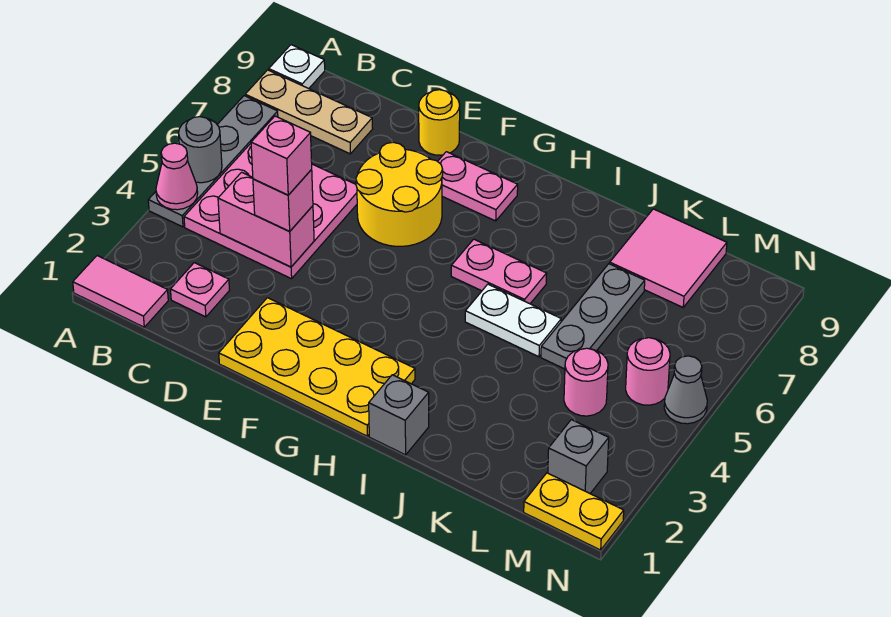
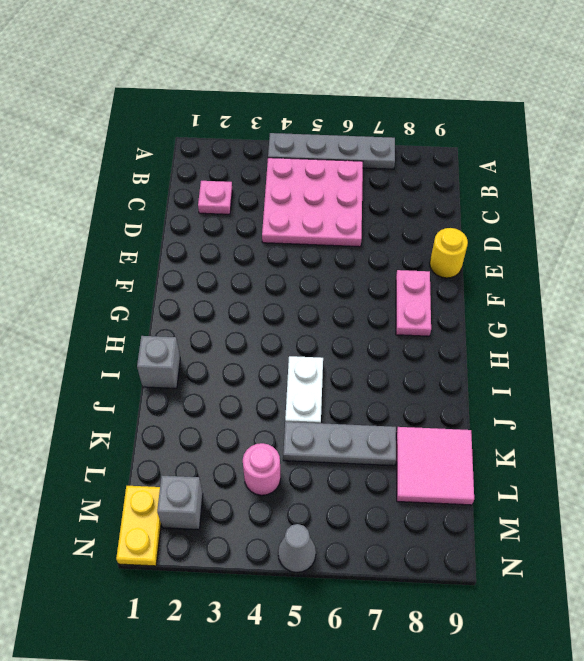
none -> pink tile A1:B1 level 1
none -> tan plate A8:C8 level 1
none -> white plate A9 level 1

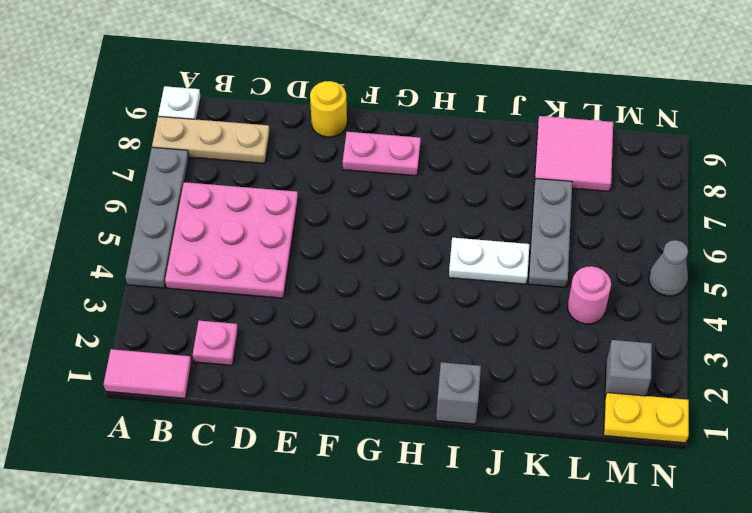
none -> yellow plate E1:H2 level 1
none -> yellow round brick E6:F7 level 1
none -> pink plate H6:I6 level 1

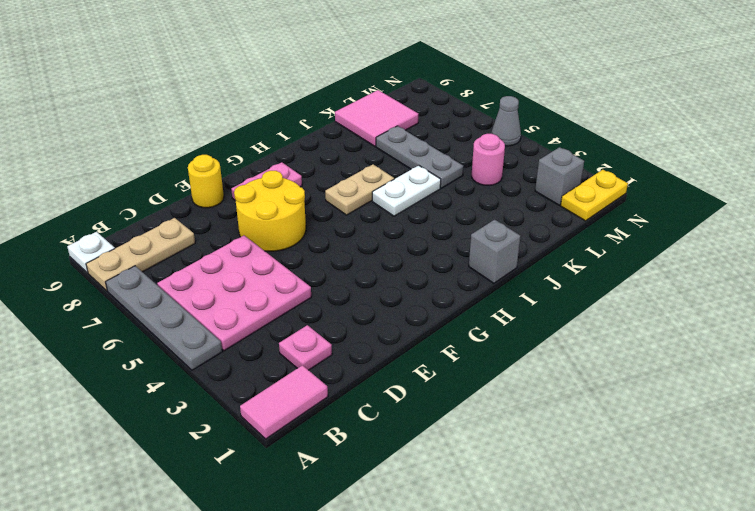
tan plate H6:I6 level 1 -> pink plate H6:I6 level 1
none -> yellow plate E1:H2 level 1
none -> pink round brick M5 level 1
none -> pink cone A4 level 2

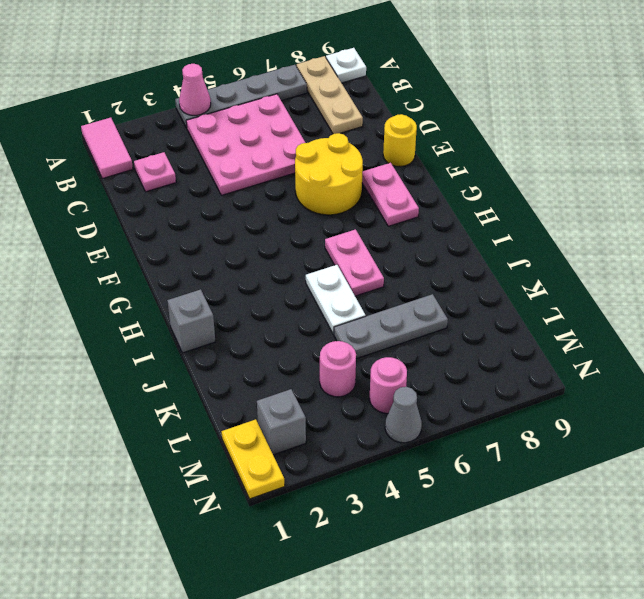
none -> yellow plate E1:H2 level 1
none -> pink tile K8:L9 level 1
none -> grey round brick A5 level 2

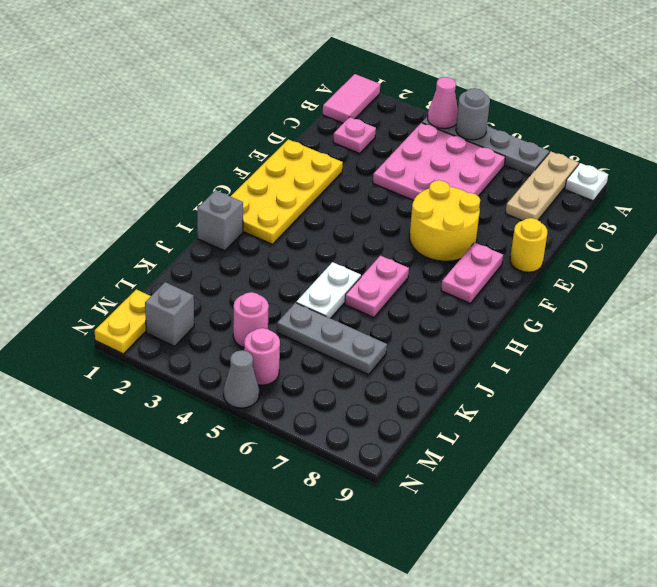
none -> pink tile K8:L9 level 1
none -> pink brick C4:D4 level 2
none -> pink brick D4 level 3

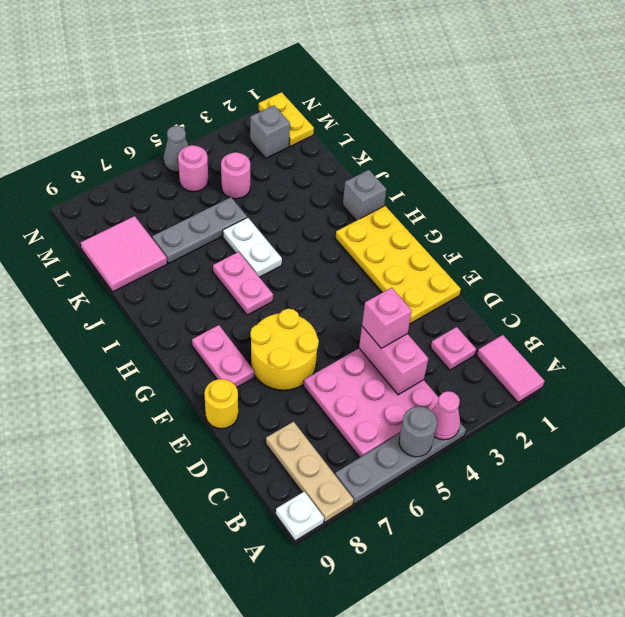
none -> pink brick D4 level 4

